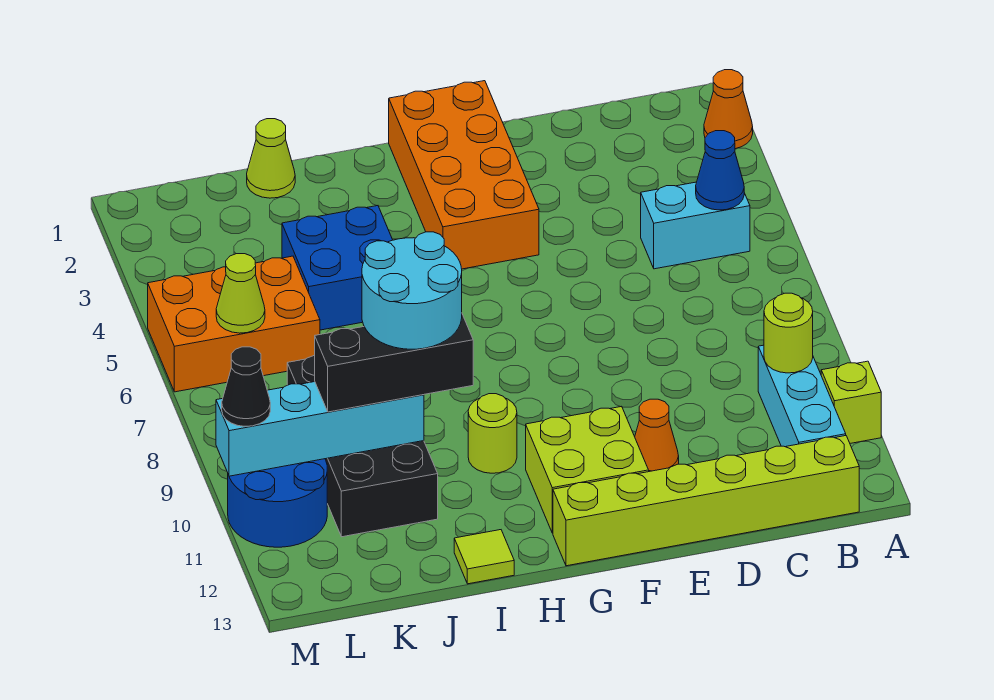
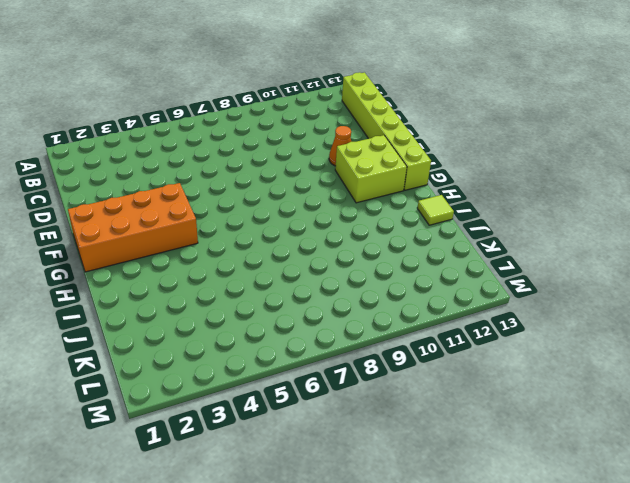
none -> orange cone A2 level 1
none -> lime brick A11 level 1
none -> cyan brick B5:C5 level 1

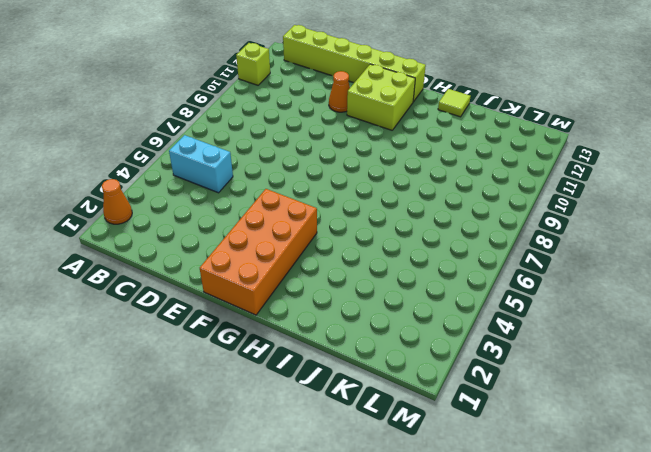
none -> cyan brick B10:B12 level 1
none -> lime round brick H10 level 1
none -> blue brick I4:J5 level 1

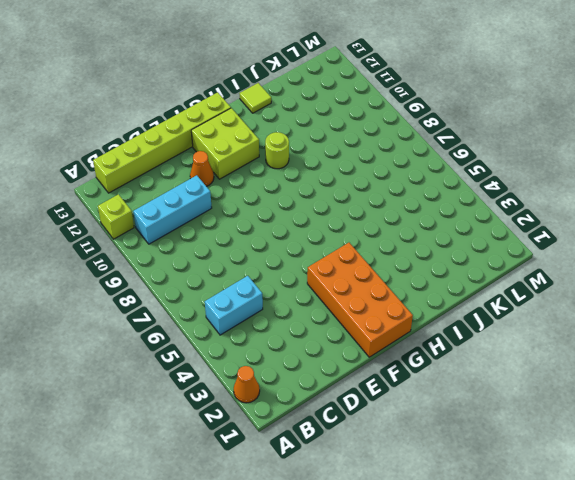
cyan brick B10:D10 level 1 -> cyan brick B10:B12 level 1
none -> blue brick I4:J5 level 1
none -> lime cone J1 level 1
none -> black brick J8:K11 level 1

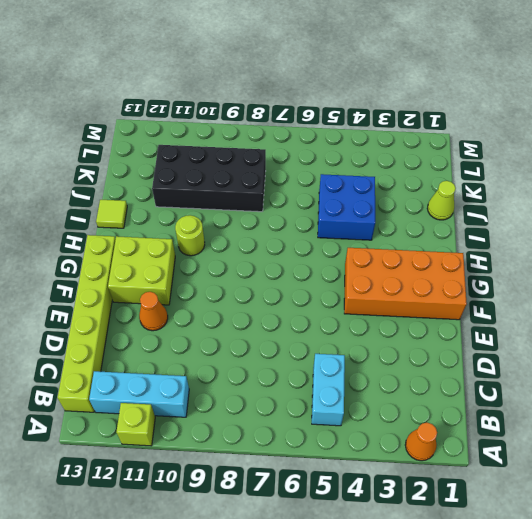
none -> orange brick K5:M6 level 1
none -> blue round brick L10:M11 level 1
none -> blue cone B5 level 2

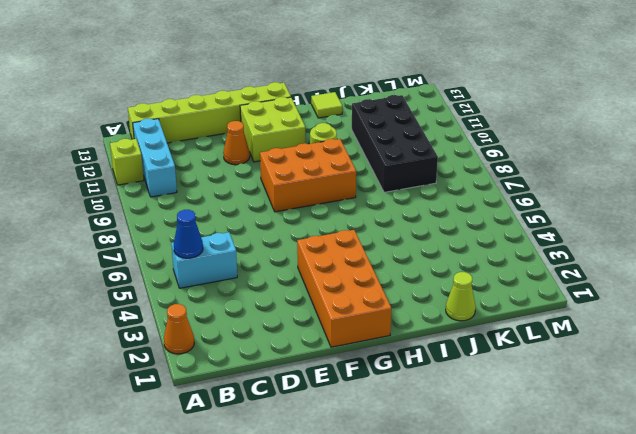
orange brick F8:H9 level 1 -> orange brick K5:M6 level 1
none -> blue brick I4:J5 level 1
none -> blue round brick L10:M11 level 1
none -> lime round brick B10 level 2

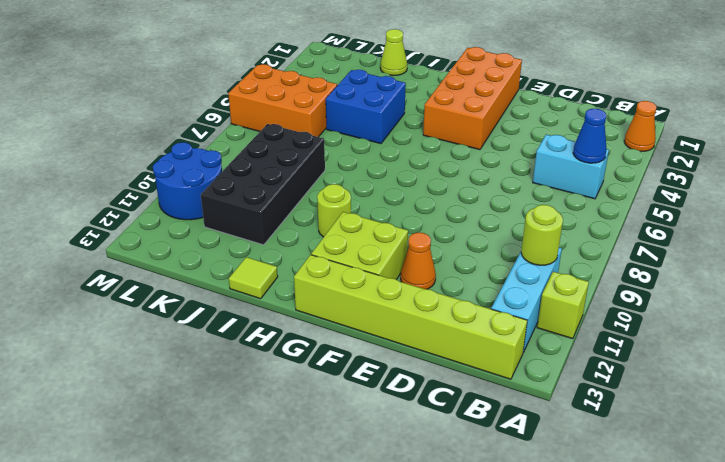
none -> cyan brick J10:M10 level 2
none -> lime cone L6 level 2
none -> black brick I10:K10 level 3

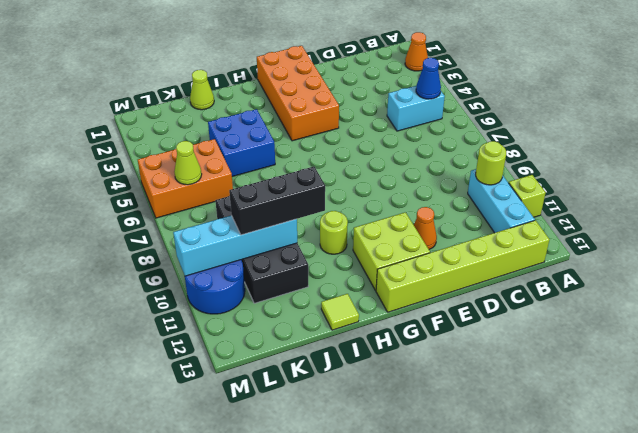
none -> black cone M10 level 3
none -> cyan round brick I9:J10 level 4

